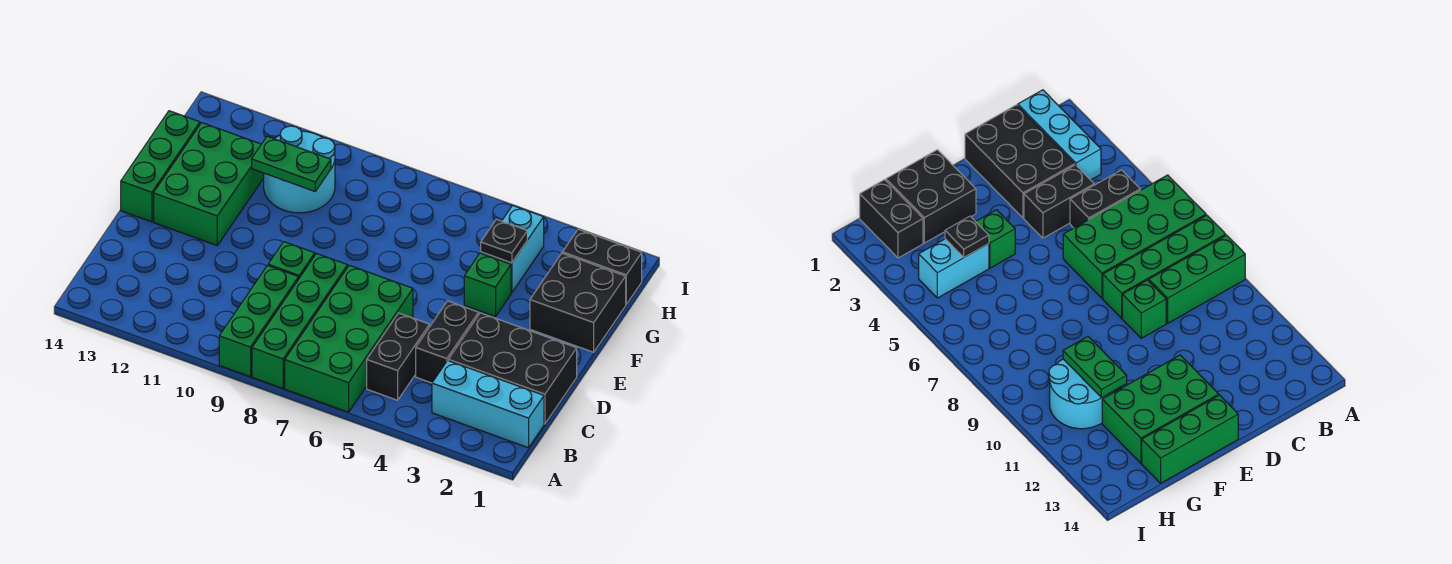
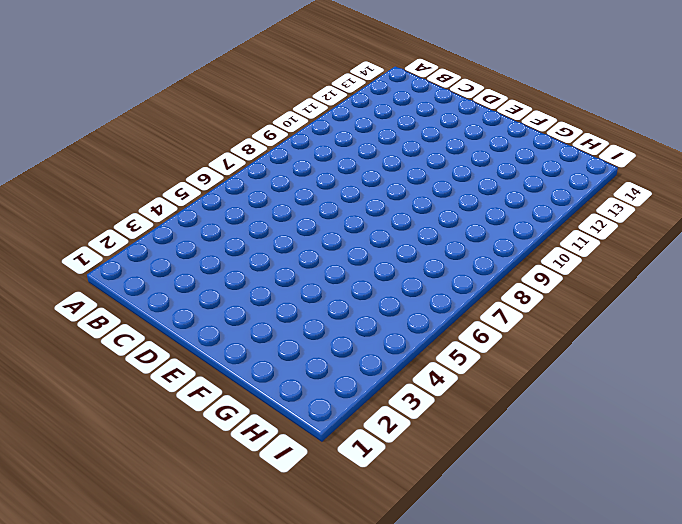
none -> green brick A6:D7 level 1
none -> green brick A8:D8 level 1
none -> green brick A9:C9 level 1

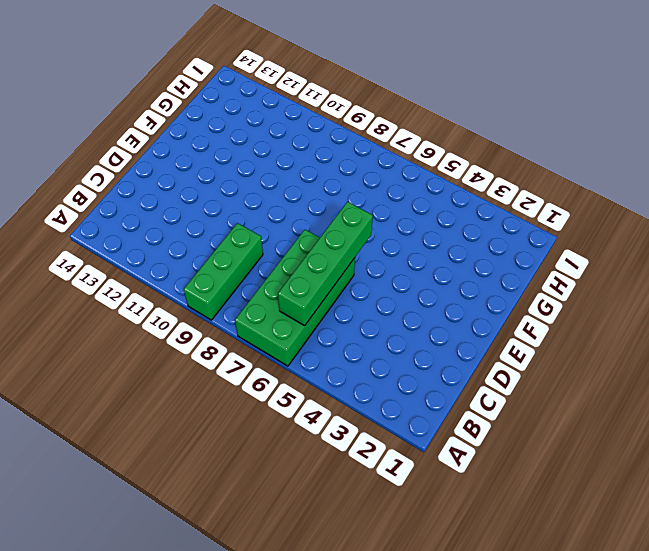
green brick B6:E6 level 2 -> green brick A8:D8 level 1
none -> cyan brick B1:B3 level 1
none -> black brick B5:C5 level 1
none -> black brick C1:D3 level 1

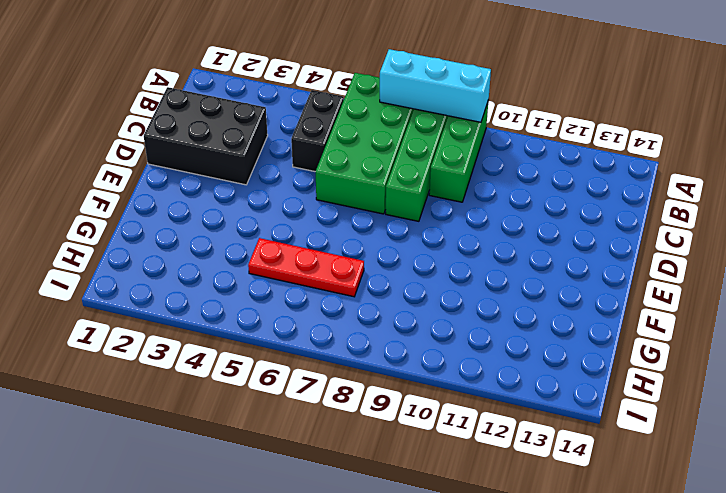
cyan brick A7:A9 level 2 -> cyan brick B1:B3 level 1
red plate G5:G7 level 1 -> none
none -> black brick C4:D4 level 1
none -> green brick D9 level 1
none -> green brick E12:G13 level 1

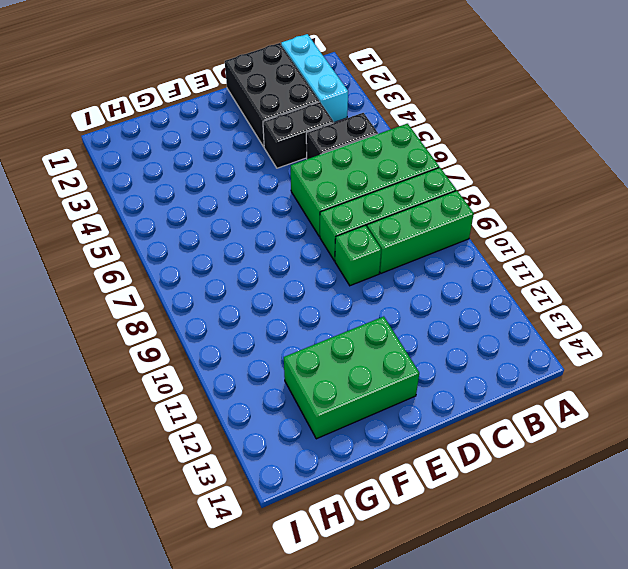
none -> green brick E14:G14 level 1
none -> black brick F1:G2 level 1
none -> green brick F4 level 1

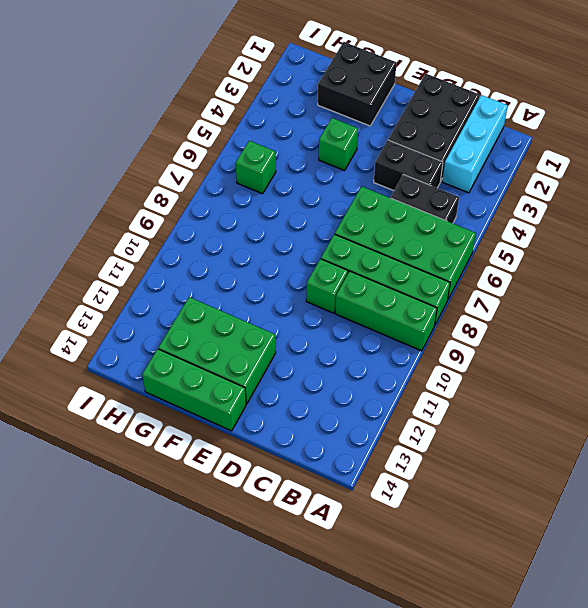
green brick H6 level 1 -> none
none -> cyan brick G4:H4 level 1
none -> cyan round brick G10:H11 level 1
none -> black brick H1:H2 level 1

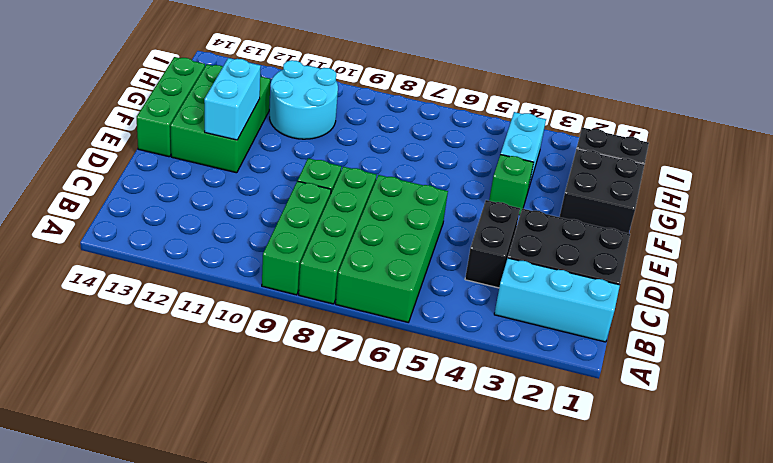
cyan brick E12:F12 level 2 -> none
none -> black brick B5:C5 level 1
none -> black plate G4 level 2
none -> green plate G10:G11 level 2

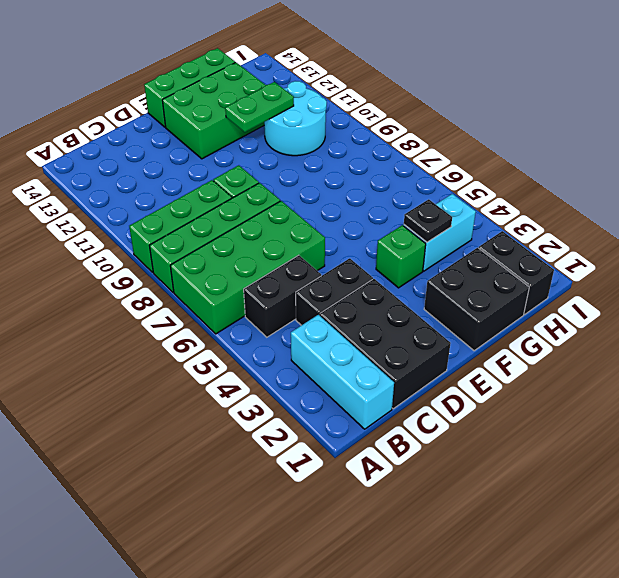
green plate F11:G11 level 2 -> green plate G10:G11 level 2

